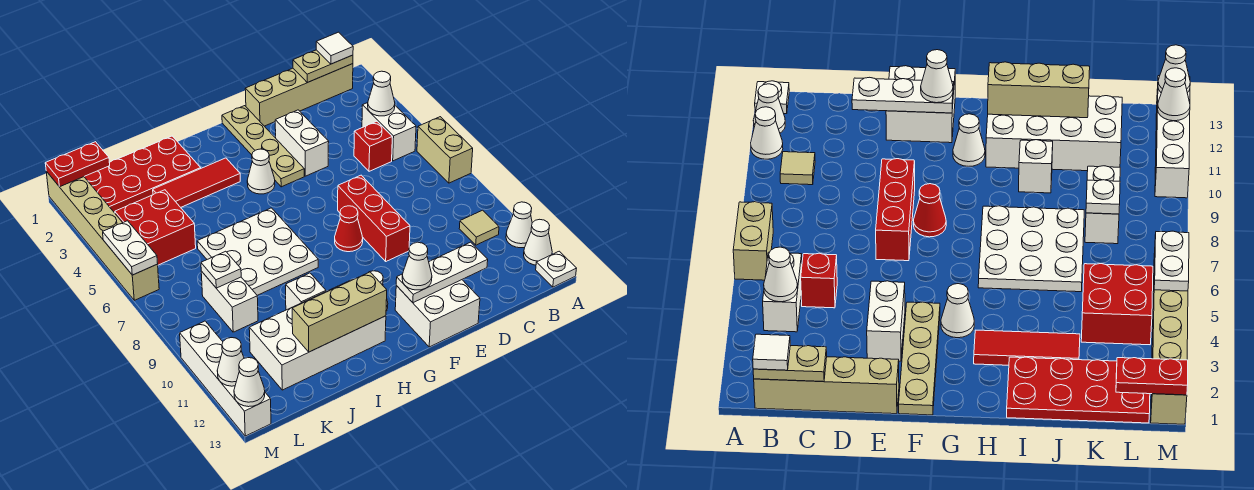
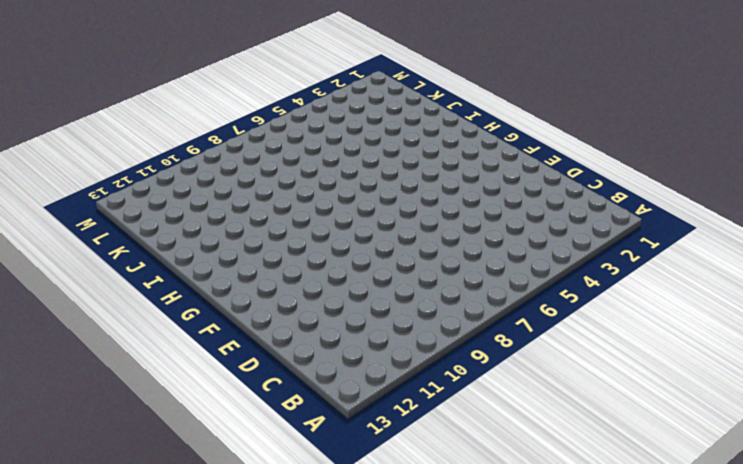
none -> tan brick A6:A7 level 1
none -> white cone A11 level 1
none -> white cone A12 level 1
none -> white plate A13 level 1

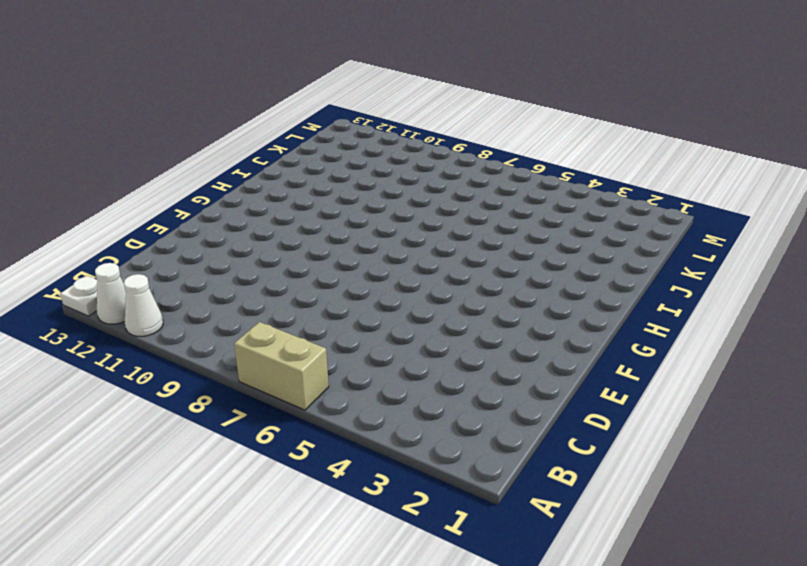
none -> tan brick B1:E1 level 1
none -> white brick B4:B5 level 1
none -> tan tile B10 level 1
none -> red brick C5 level 1

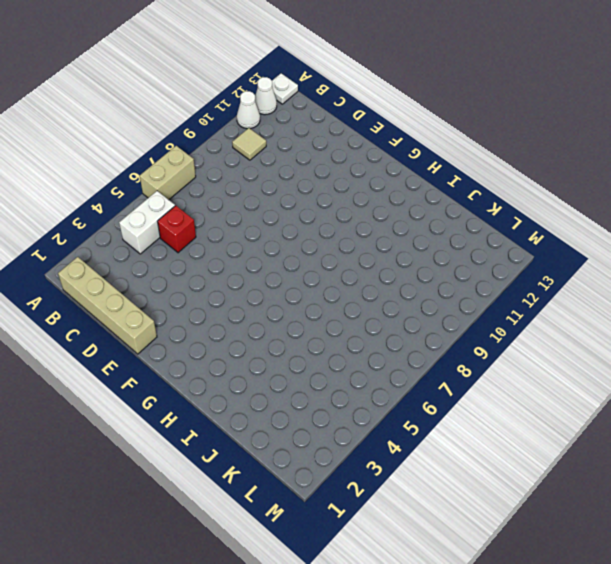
none -> white brick E3:E4 level 1
none -> red brick E7:E9 level 1
none -> white brick E12:F13 level 1
none -> tan plate F1:F4 level 1

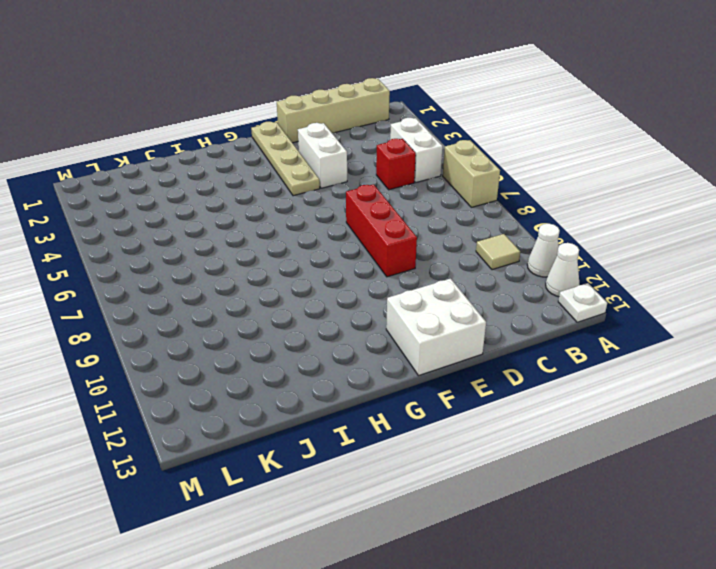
none -> red cone F8 level 1
none -> white cone G4 level 1
none -> white cone G11 level 1
none -> red tile H3:J3 level 1

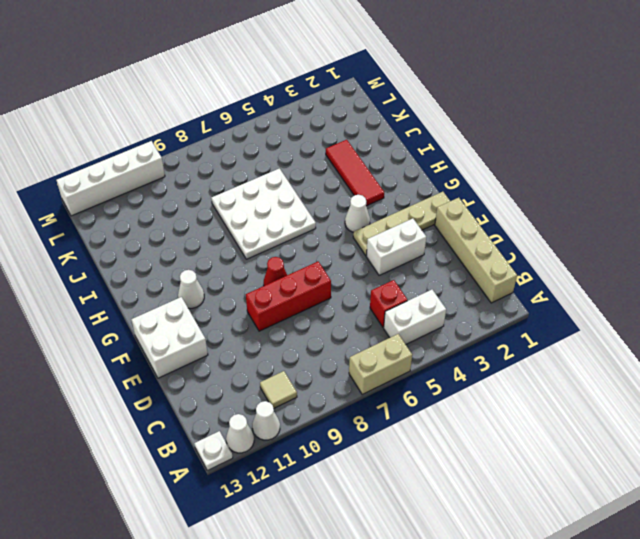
none -> white brick H11:K12 level 1
none -> red plate I1:L2 level 1
none -> white brick I10 level 1
none -> red brick K4:L5 level 1

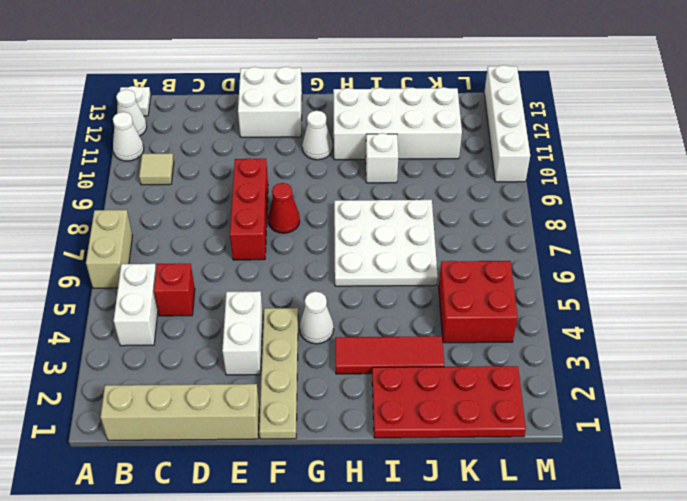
none -> white brick K8:K9 level 1
none -> tan brick M1:M6 level 1
none -> tan plate B1:C1 level 2
none -> white cone B4 level 2

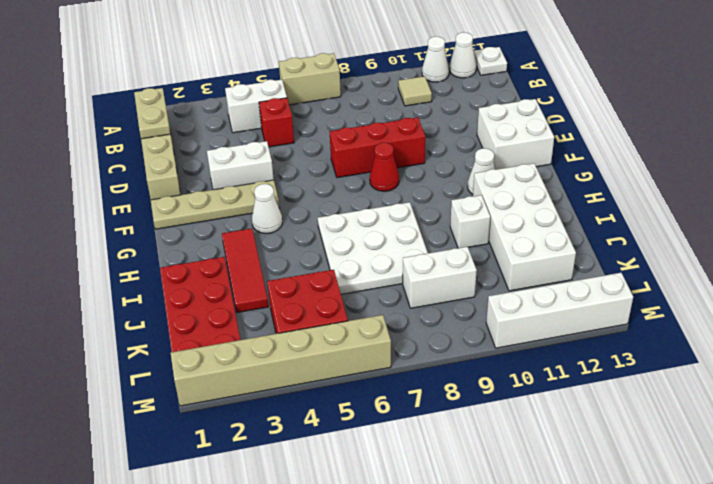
none -> white cone B4 level 2
none -> white plate D12:F12 level 2
none -> tan brick H12:J12 level 2
none -> white plate K8 level 2

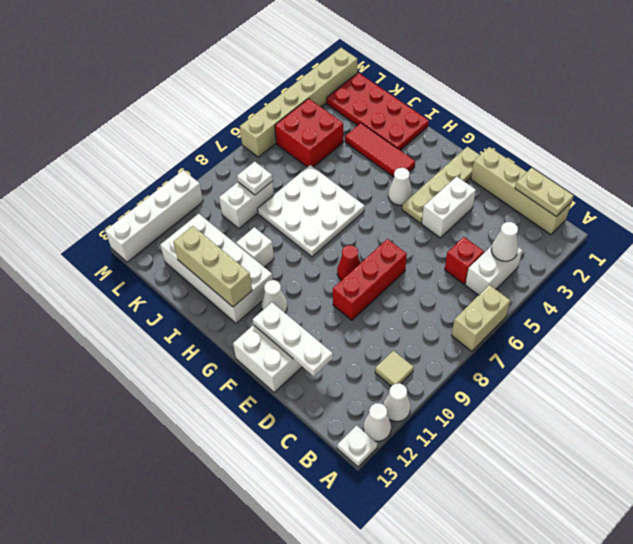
none -> red plate L1:M1 level 2
none -> white plate M5:M6 level 2
none -> white cone M12 level 2
none -> white cone M13 level 2

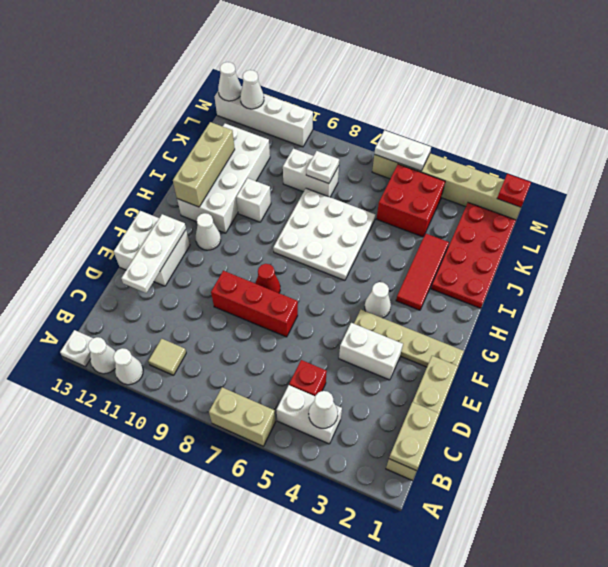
red plate M1 level 2 -> red plate L1:M1 level 2
none -> white tile B1 level 3
none -> white cone F12 level 3

